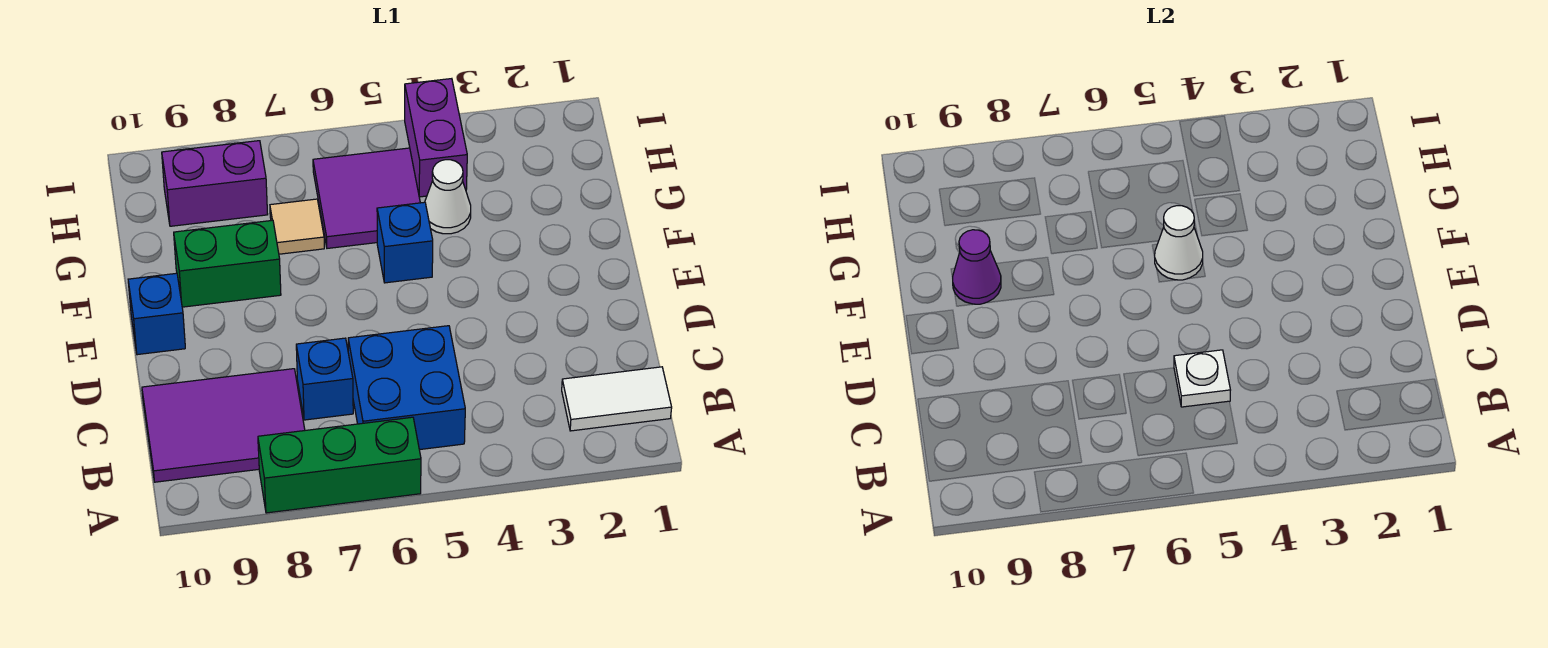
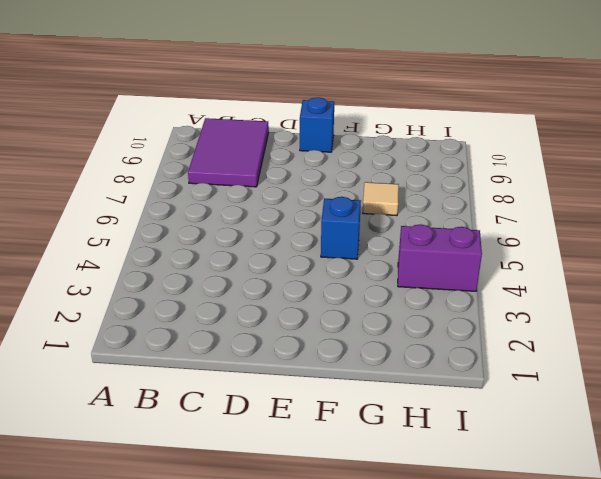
none -> green brick A6:A8 level 1
none -> white tile B1:B2 level 1
none -> blue brick B5:C6 level 1

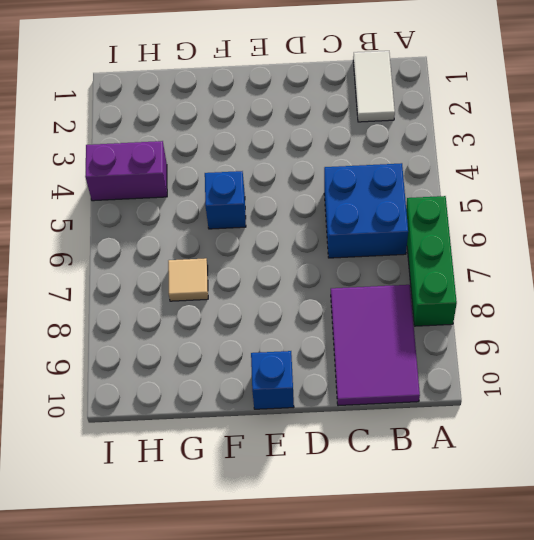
none -> blue brick C7 level 1
none -> green brick F8:F9 level 1
none -> white cone G4 level 1

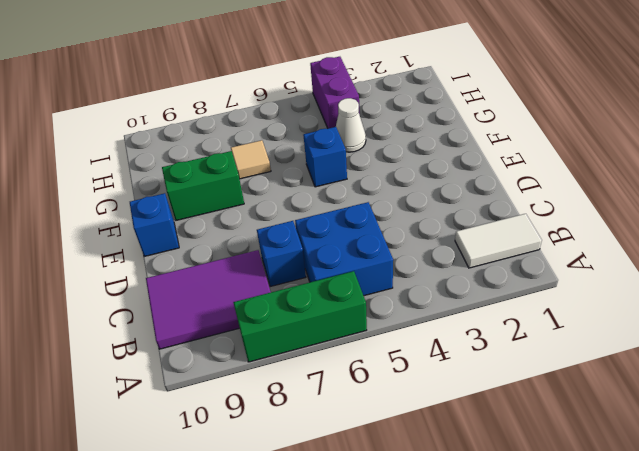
none -> purple tile G5:H6 level 1
none -> purple brick H8:H9 level 1
none -> white plate C5 level 2

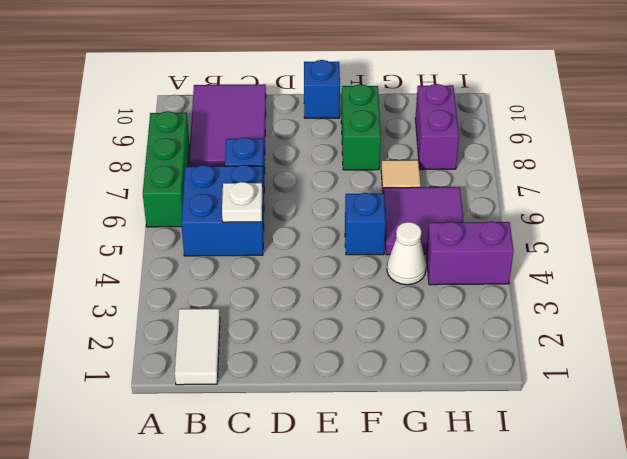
none -> white cone F5 level 2
none -> purple cone F9 level 2

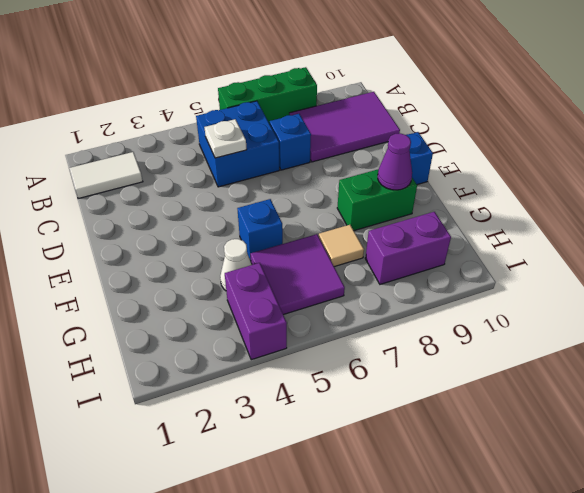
none -> white cone F5 level 2

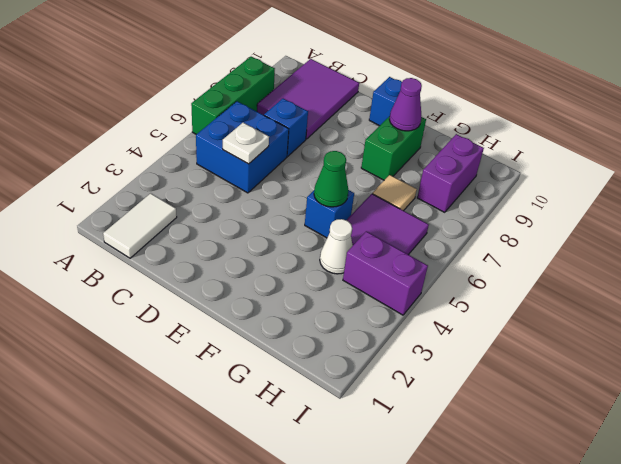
green cone F5 level 2 -> white cone F5 level 2

